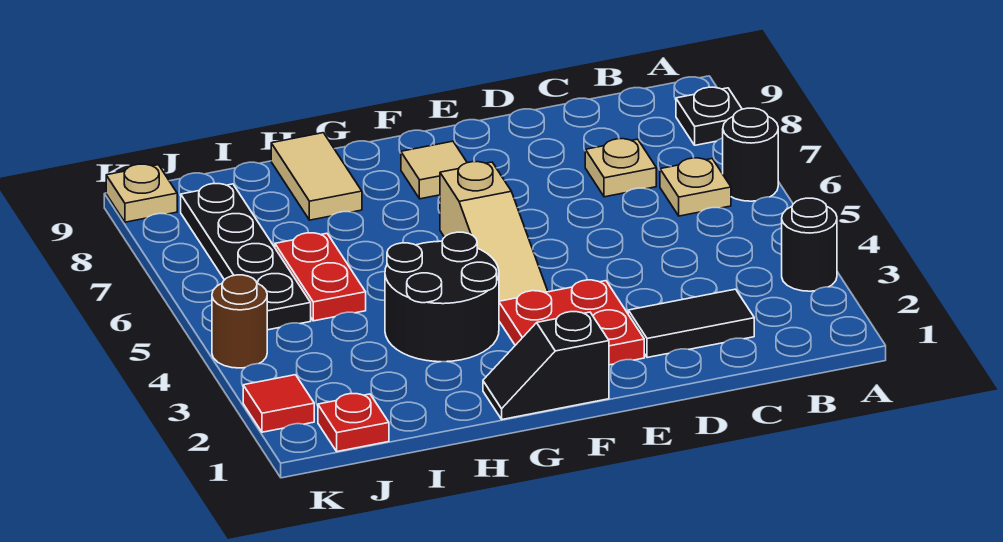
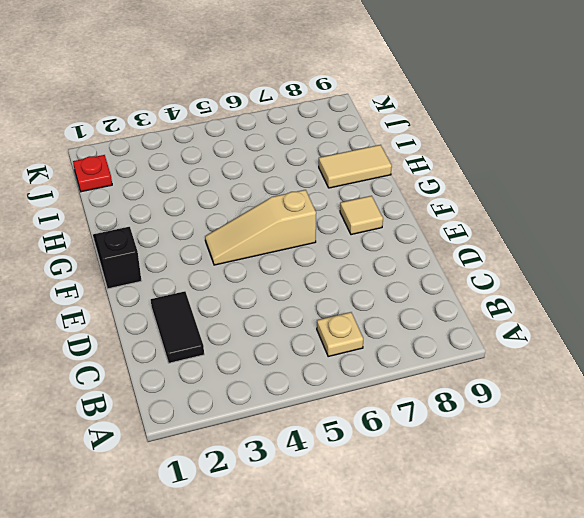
none -> black round brick A3 level 1
none -> black round brick A6 level 1
none -> black plate A8 level 1

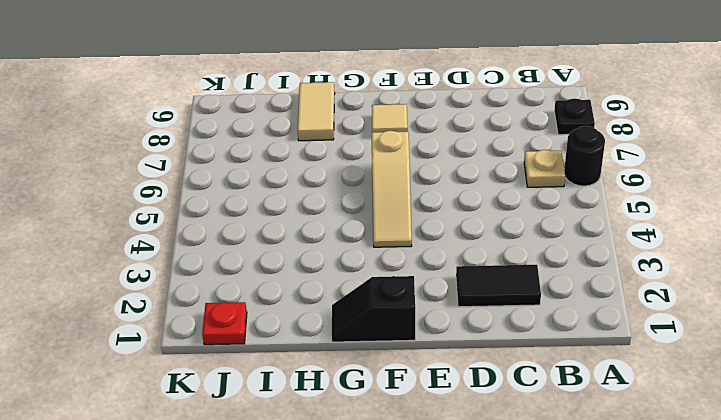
none -> black round brick A3 level 1
none -> tan plate C7 level 1
none -> red plate E2:F3 level 1

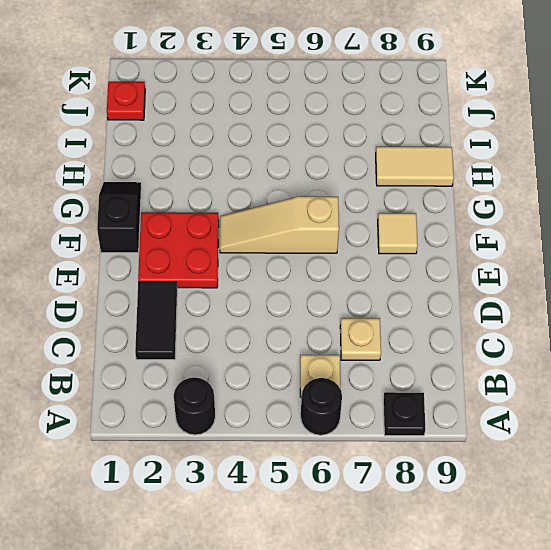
none -> black round brick G3:H4 level 1
none -> red plate I5:I6 level 1
none -> black plate J5:J8 level 1

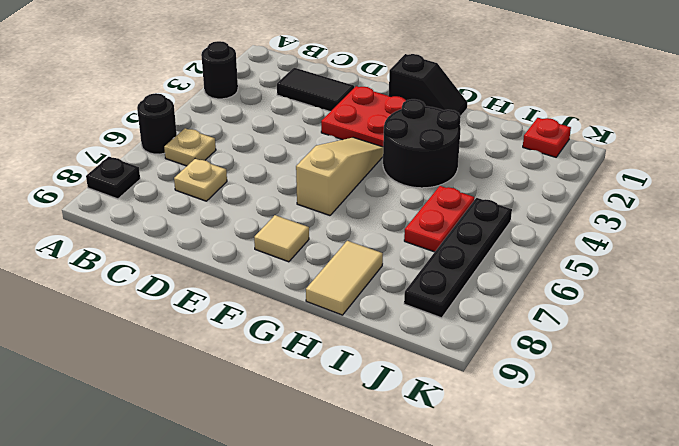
none -> red tile K2 level 1
none -> brown round brick K4 level 1
none -> tan plate K9 level 1

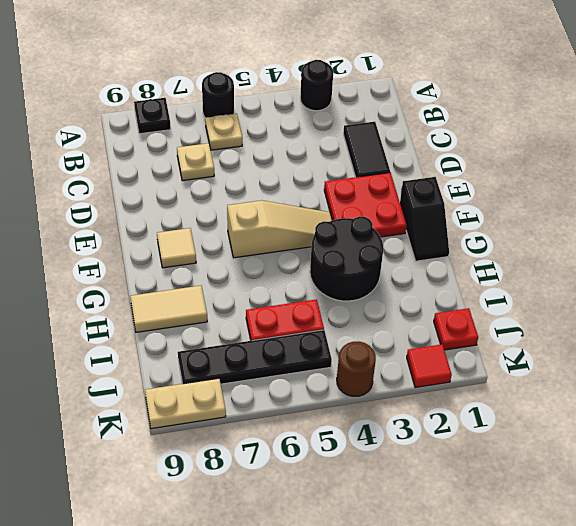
tan plate K8:K9 level 1 -> tan plate K9 level 1

